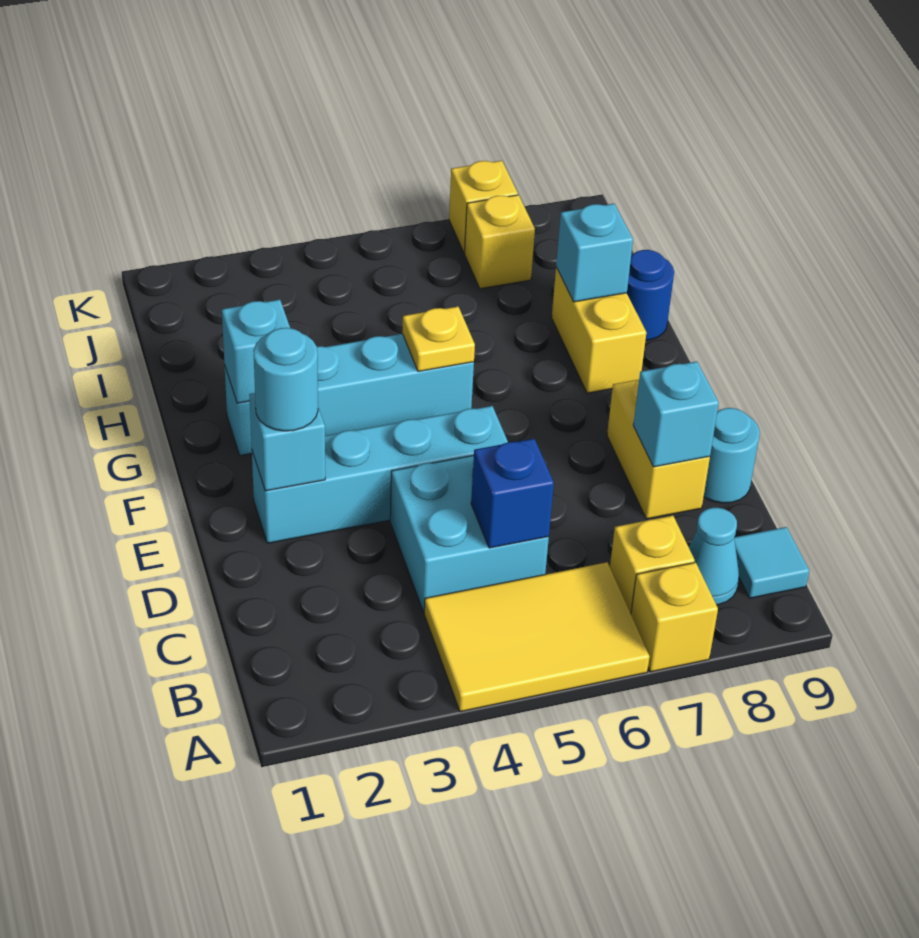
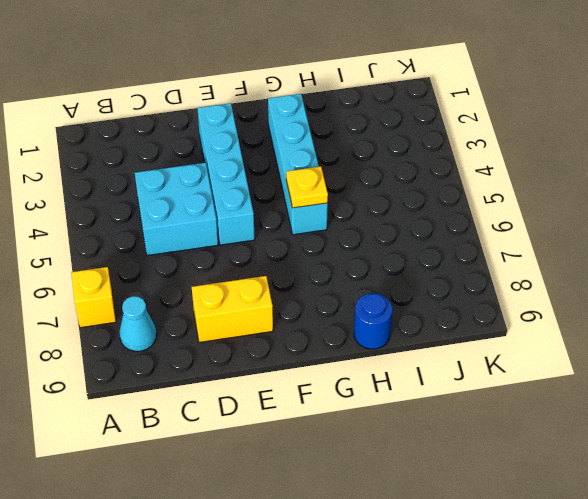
none -> yellow tile A4:B6 level 1
none -> yellow brick B7 level 1
none -> cyan tile B9 level 1

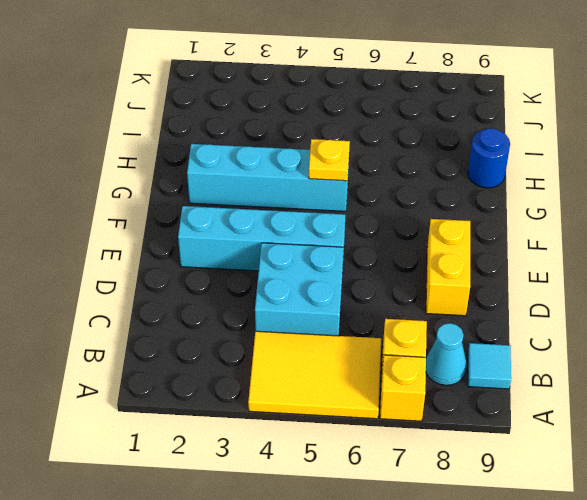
none -> cyan round brick D9 level 1
none -> yellow brick G8:H8 level 1
none -> yellow brick J7 level 1

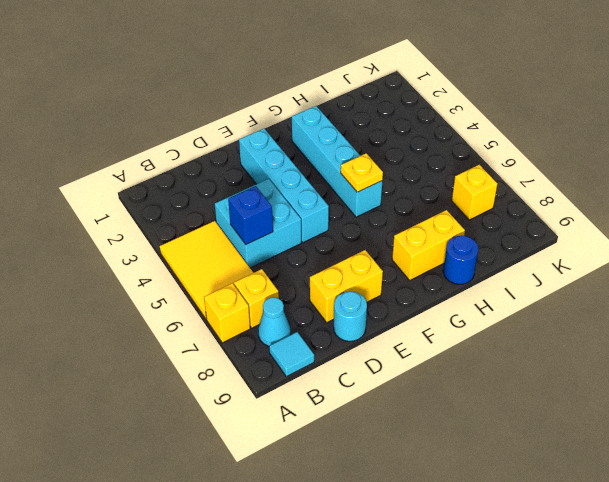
none -> yellow brick K7 level 1
none -> cyan brick D8 level 2
none -> cyan brick E2 level 2

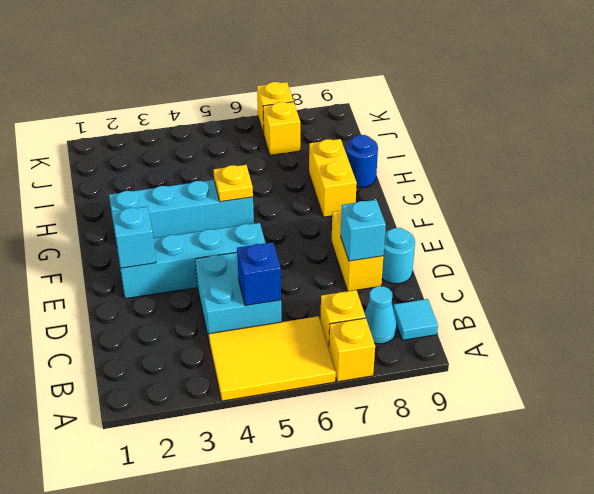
none -> cyan brick G2 level 2
none -> cyan brick H8 level 2
none -> cyan round brick E2 level 3

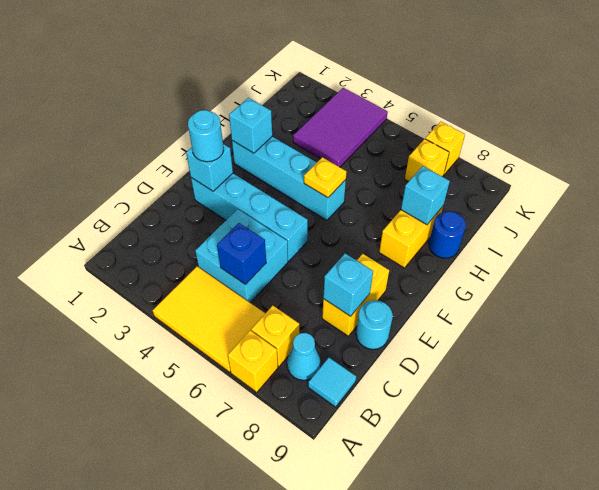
purple tile I3:K4 level 1 -> none

